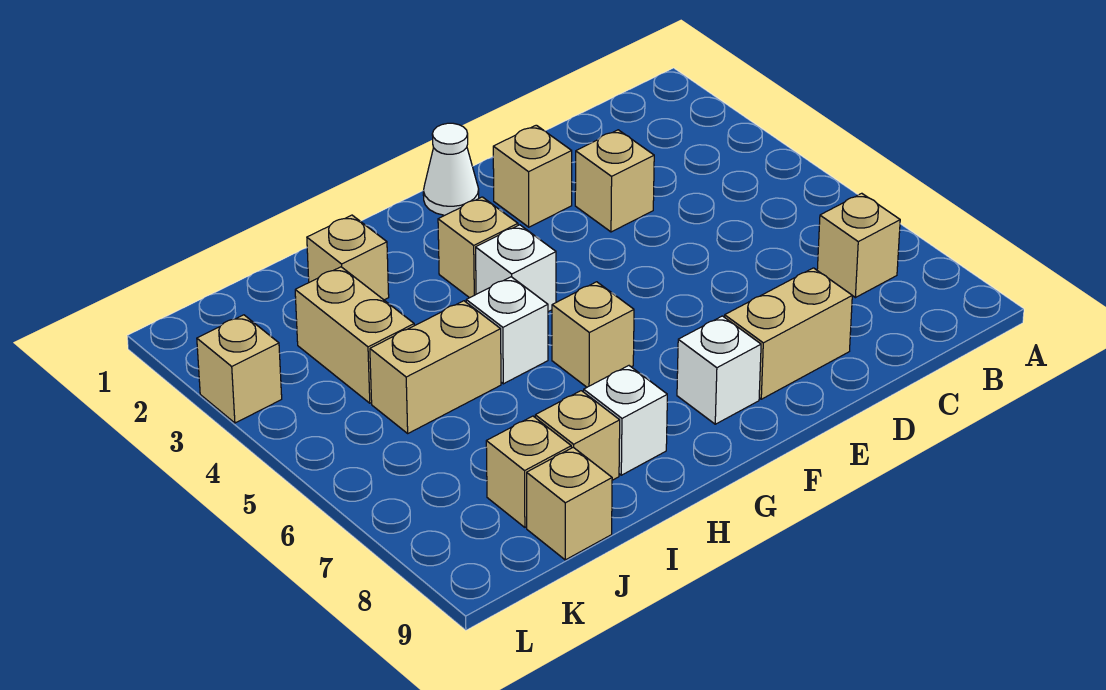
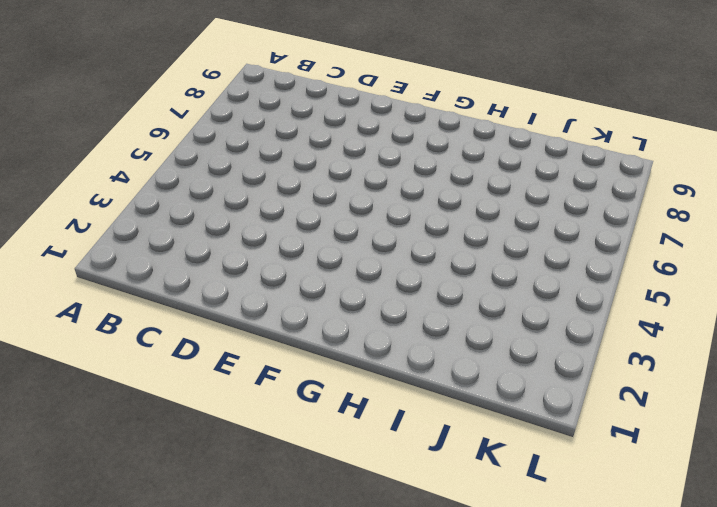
none -> tan brick B7 level 1
none -> tan brick D3 level 1
none -> tan brick D8:E8 level 1

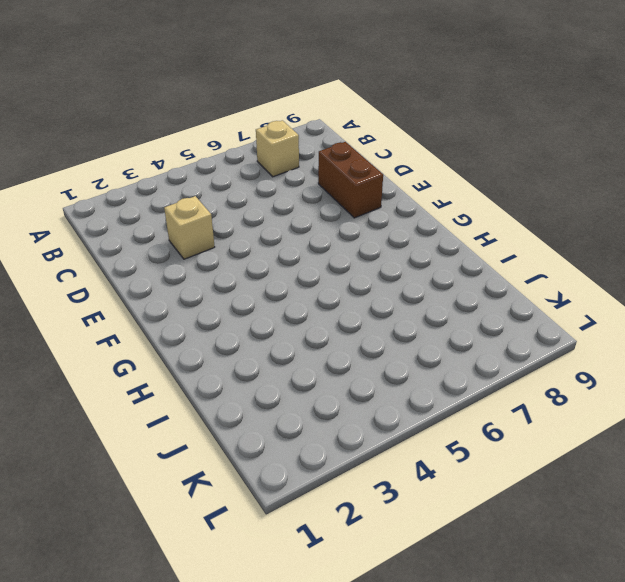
brown brick D8:E8 level 1 -> tan brick D8:E8 level 1
none -> tan brick E2 level 1
none -> white cone F1 level 1
none -> white brick F8 level 1

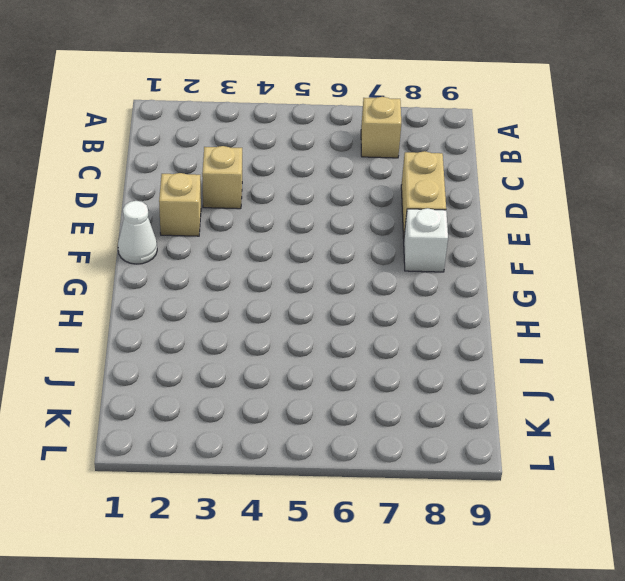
none -> tan brick G3 level 1
none -> white brick G4 level 1
none -> tan brick G6 level 1

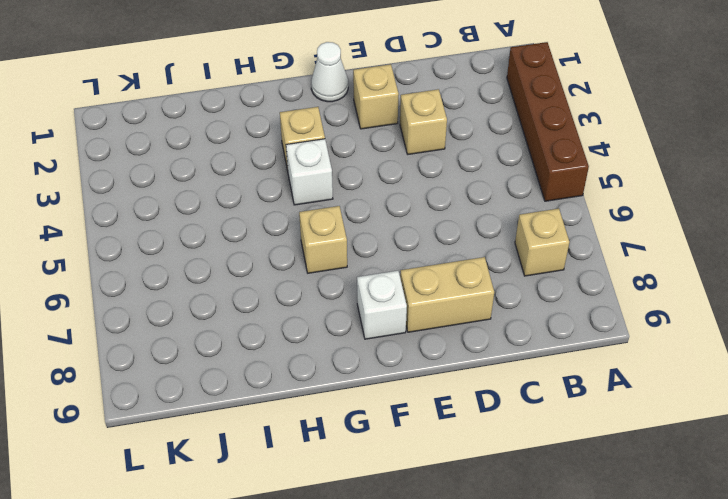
brown brick A2:A5 level 1 -> none
none -> white brick H5 level 1
none -> white brick H8 level 1
none -> tan brick I2 level 1

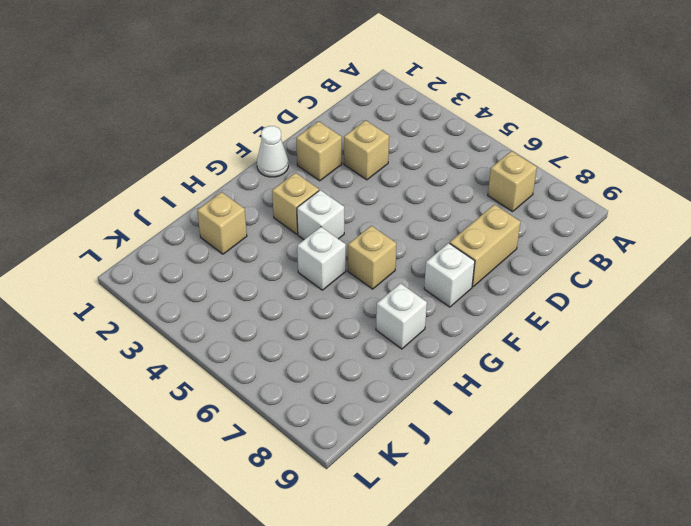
none -> tan brick I5:J5 level 1
none -> tan brick I8 level 1
none -> tan brick J3:J4 level 1

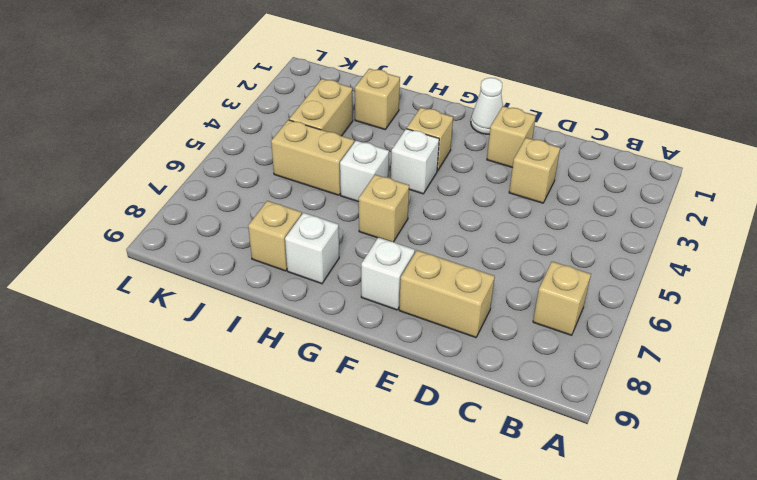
none -> tan brick J8 level 1
none -> tan brick J9 level 1
none -> tan brick L3 level 1

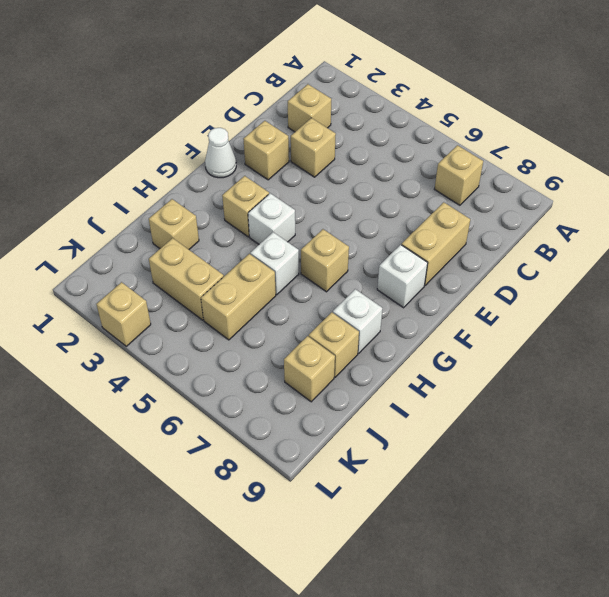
tan brick C2 level 1 -> tan brick J9 level 1

